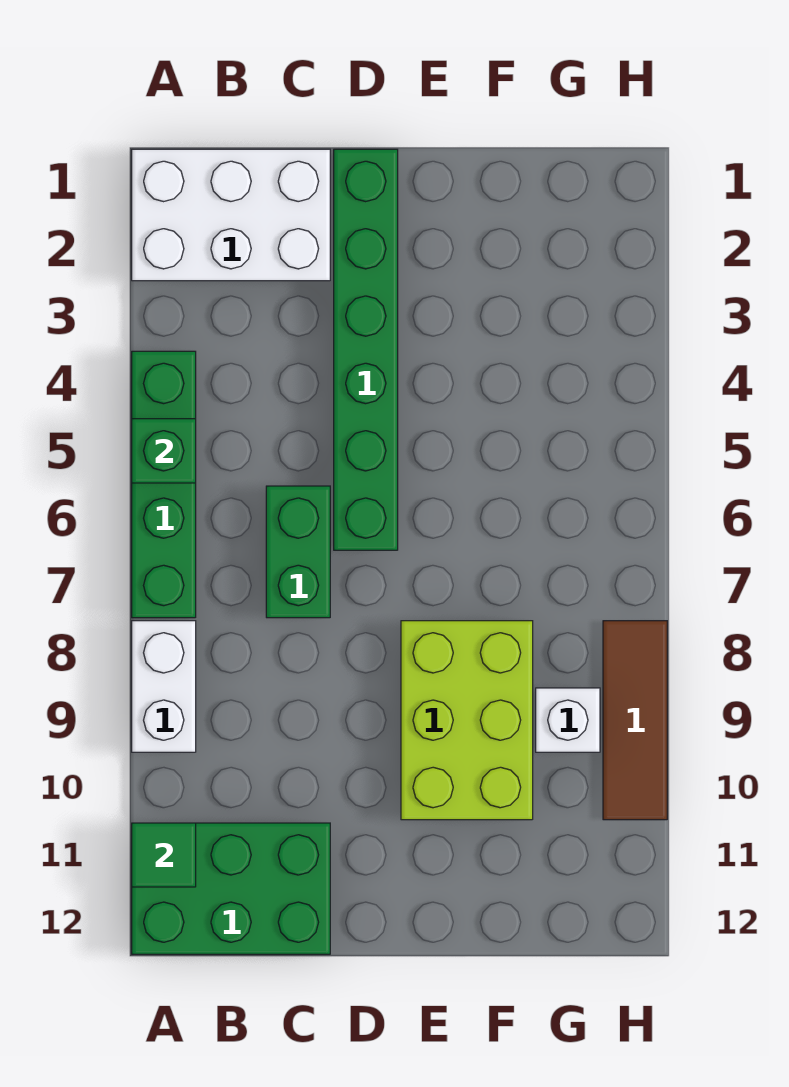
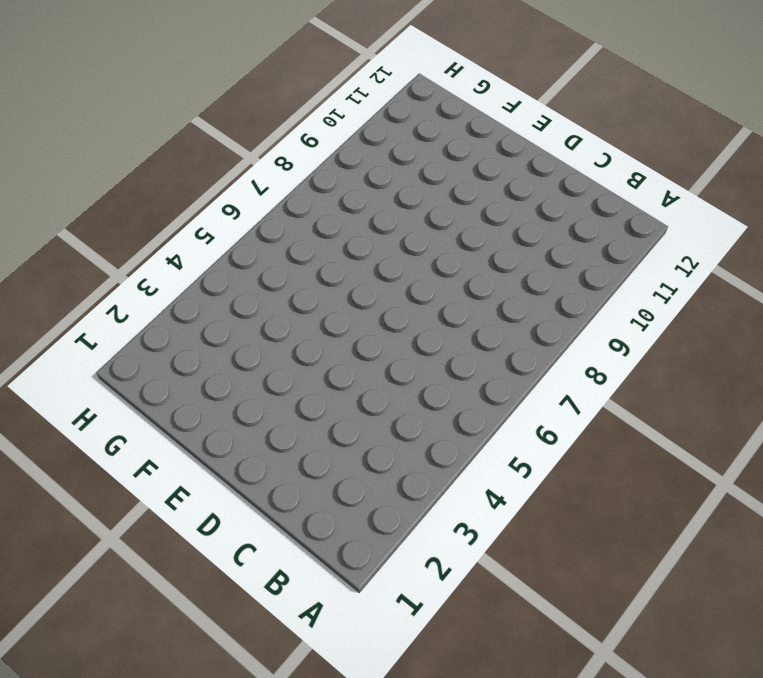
none -> white brick A1:C2 level 1
none -> green brick A4:A7 level 1

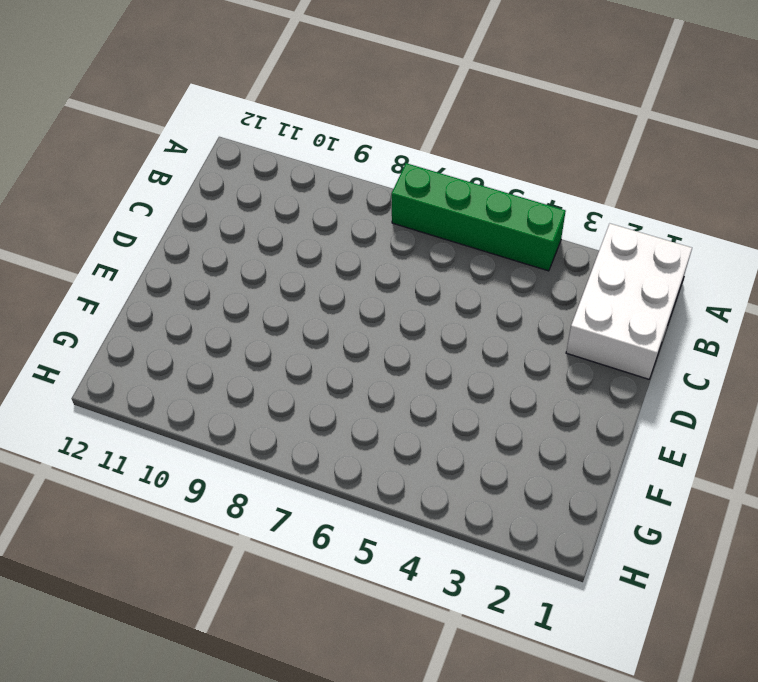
none -> white brick A8:A9 level 1
none -> green brick A11:C12 level 1

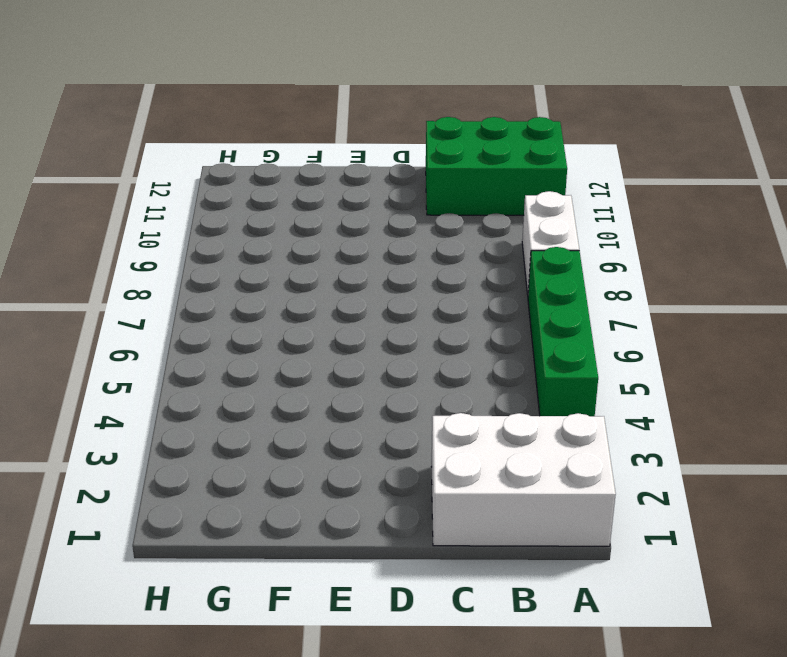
none -> green brick C6:C7 level 1
none -> green brick D1:D6 level 1

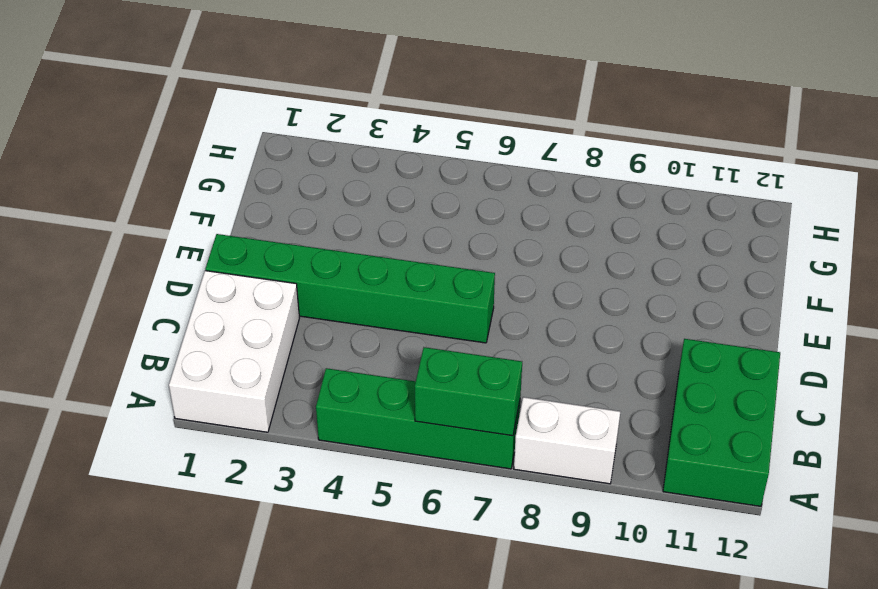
green brick A6:A7 level 2 -> green brick C6:C7 level 1
none -> lime brick E8:F10 level 1
none -> white brick G9 level 1

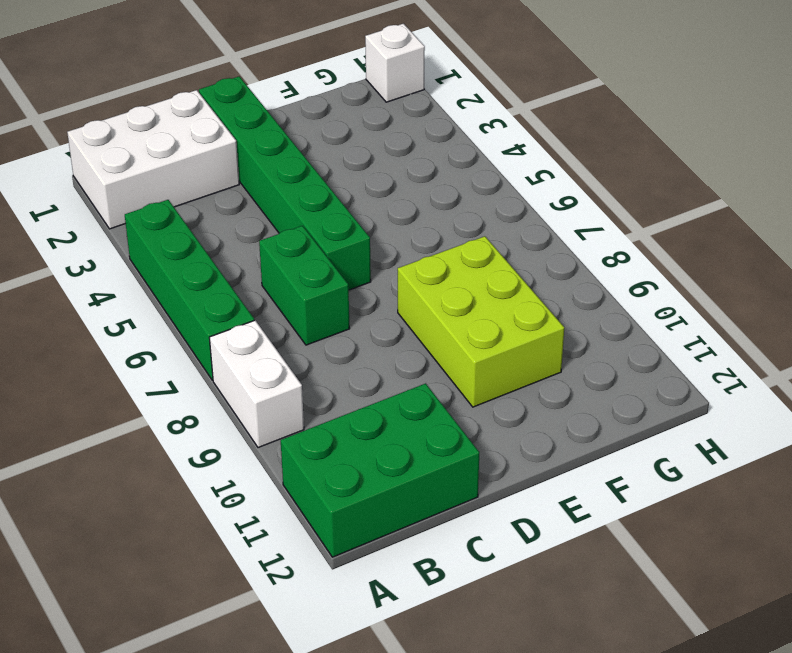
white brick H1 level 1 -> white brick G9 level 1
none -> brown tile H8:H10 level 1
none -> green brick A5 level 2

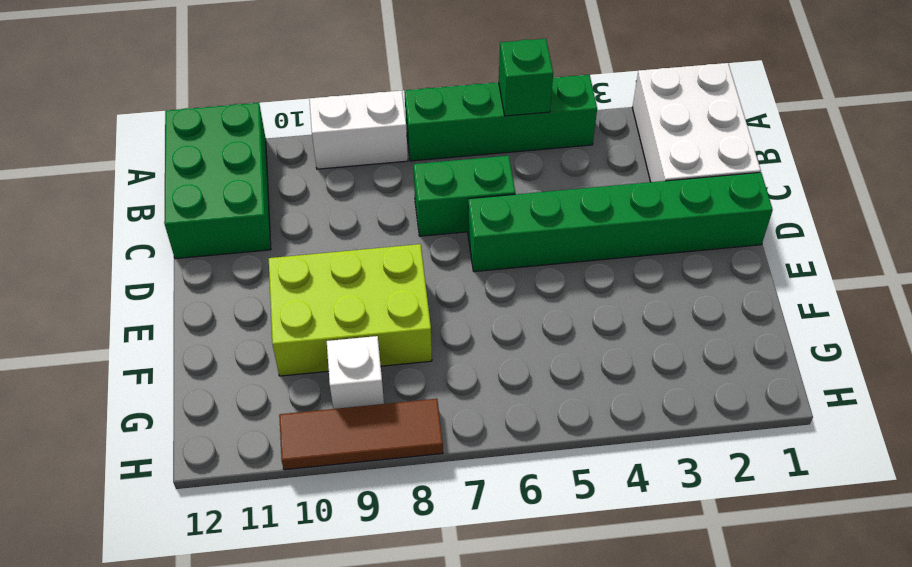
none -> green tile A11 level 2

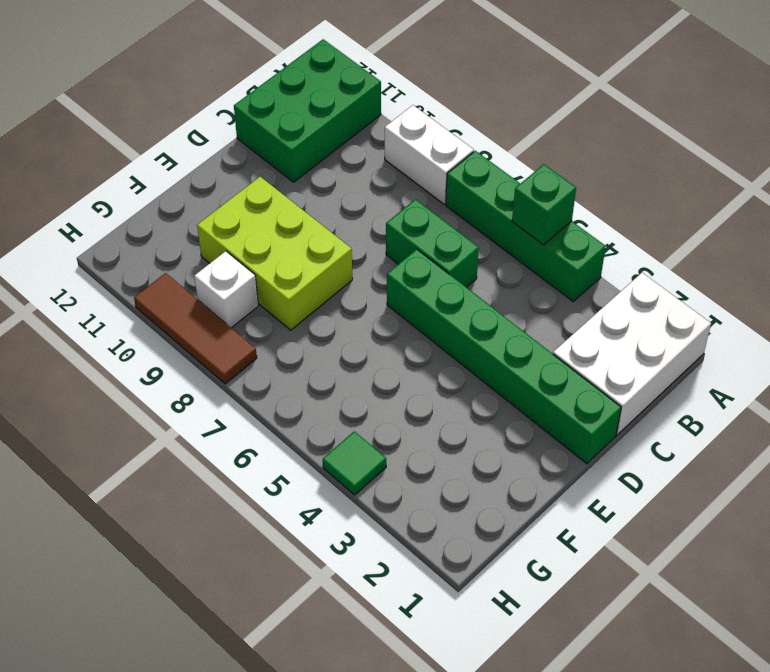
green tile H4 level 1 -> green tile A11 level 2

